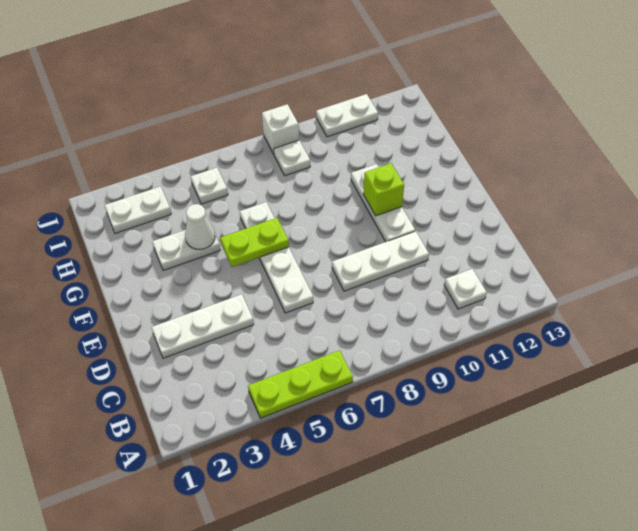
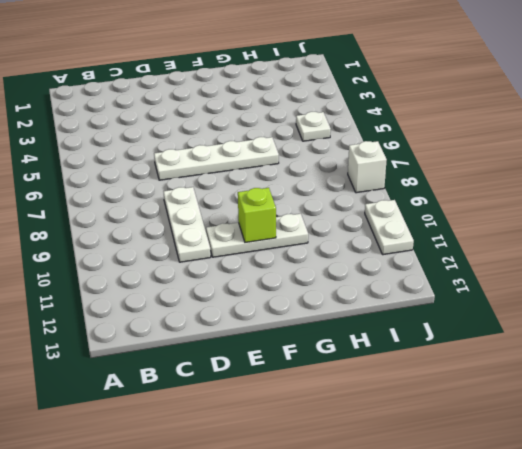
none -> lime plate A4:A6 level 1
none -> white plate B11 level 1
none -> white plate D2:D4 level 1

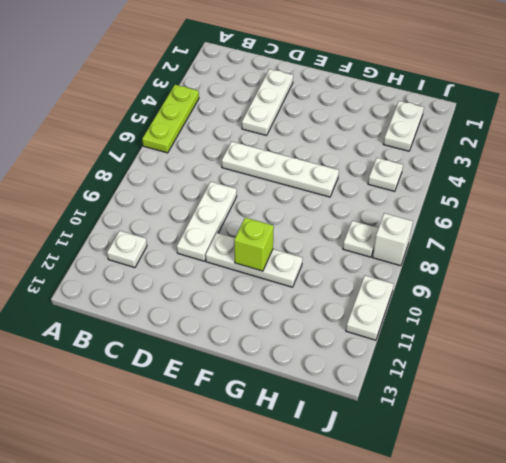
none -> white plate G3:G4 level 1
none -> lime plate F5:F6 level 2
none -> white cone G4 level 2

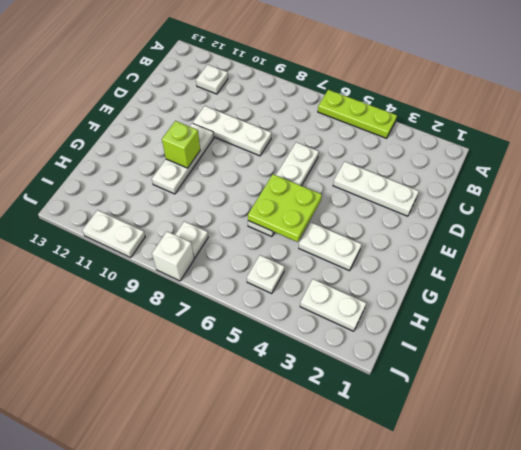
lime plate F5:G6 level 2 -> lime plate F5:F6 level 2
none -> white cone G4 level 2

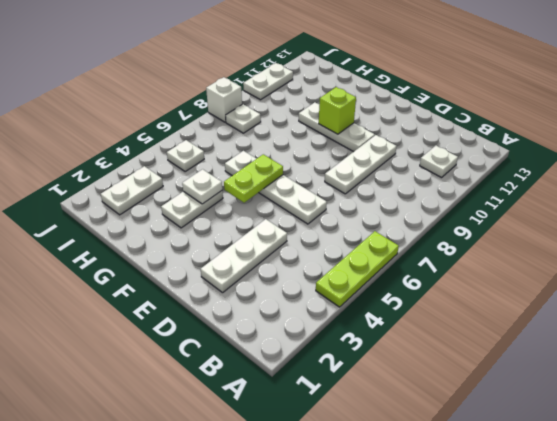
white plate G4 level 2 -> white cone G4 level 2

